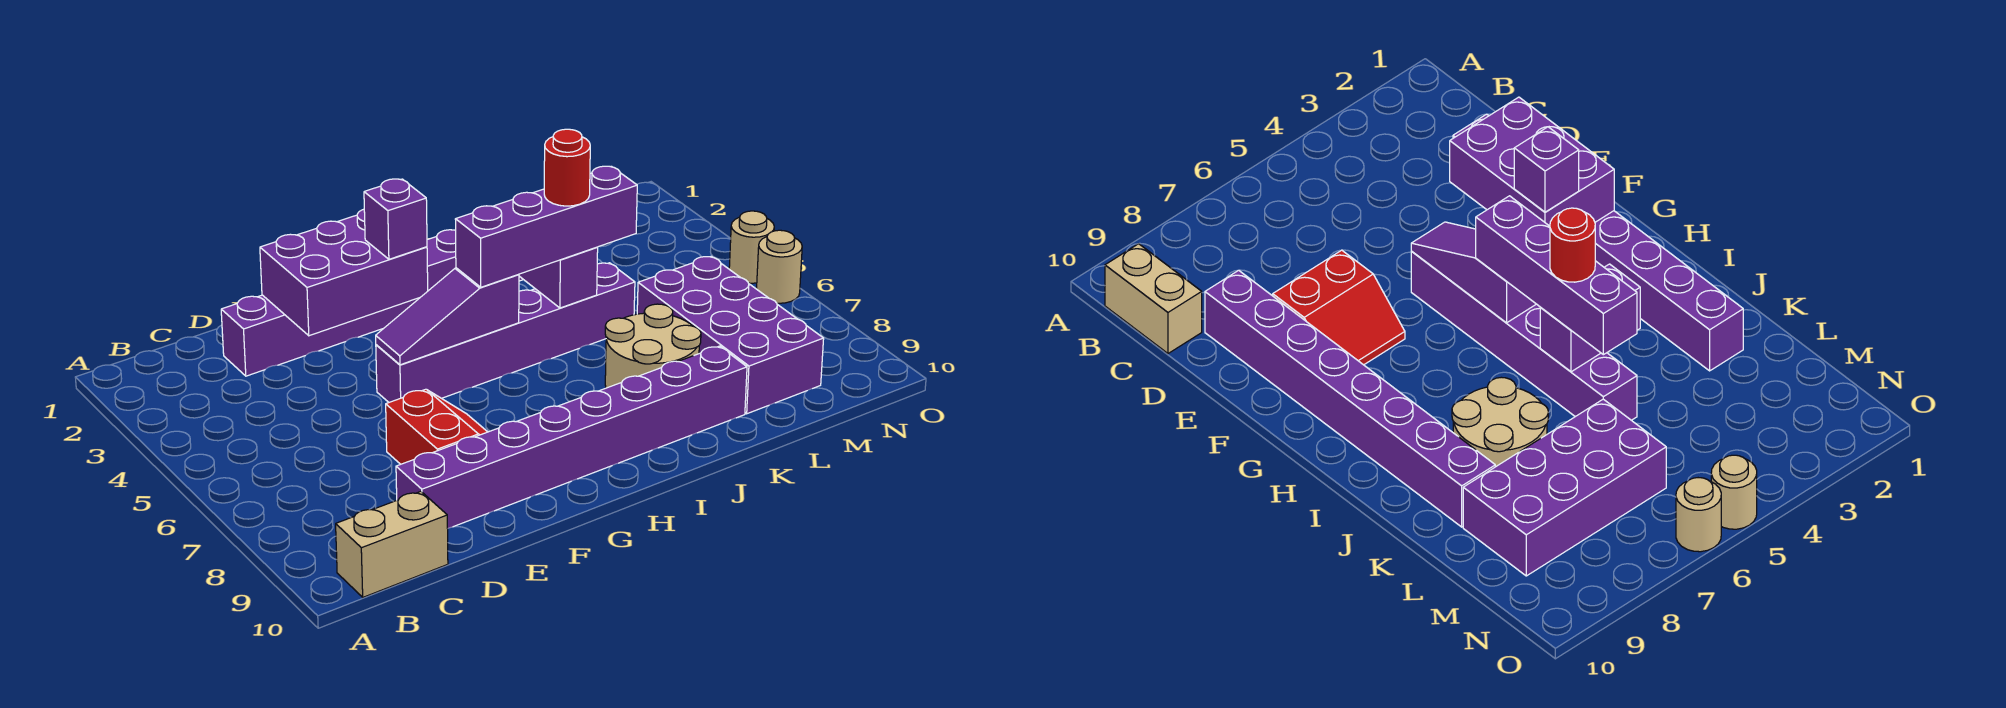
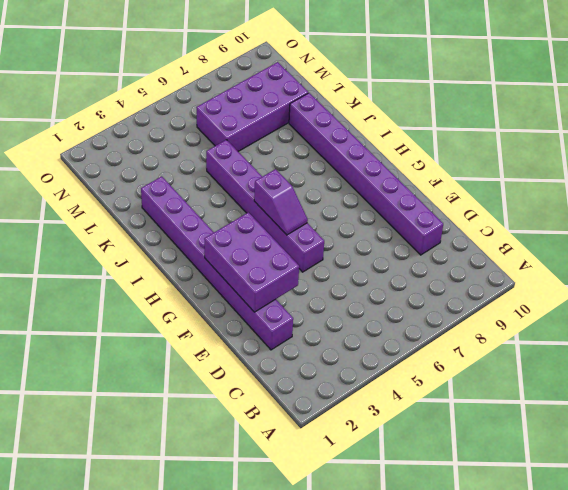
purple slope G5:H5 level 2 top H -> purple slope F5:H5 level 2 top H
none -> tan brick B10:C10 level 1
none -> red slope E7:F8 level 1 top E
none -> tan round brick J7:K8 level 1

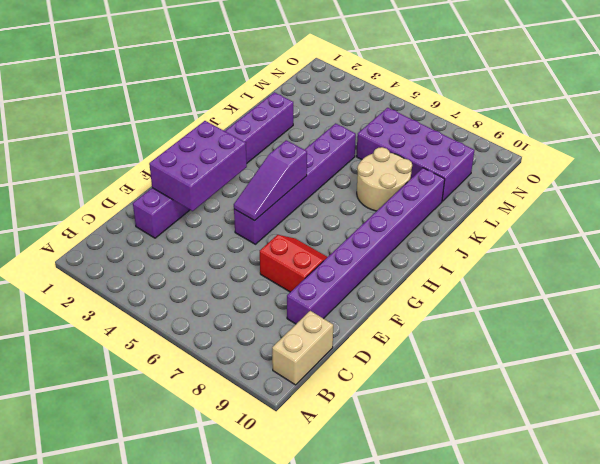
none -> tan round brick O5 level 1
none -> tan round brick O6 level 1
none -> purple brick J4:J5 level 2

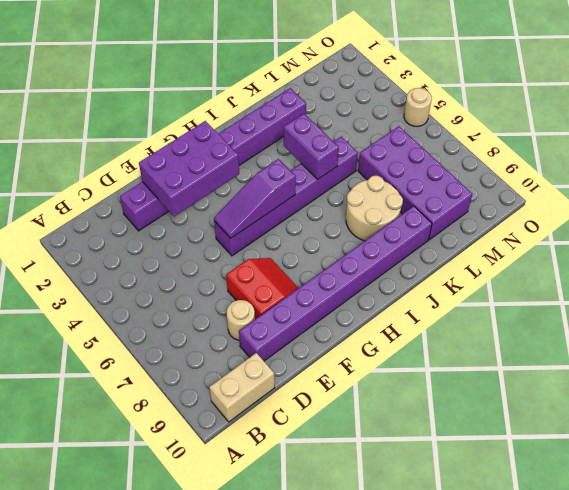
tan round brick D8 level 1 -> tan round brick O6 level 1
none -> purple brick G3 level 3
none -> purple brick H5:K5 level 3
none -> red round brick J5 level 4

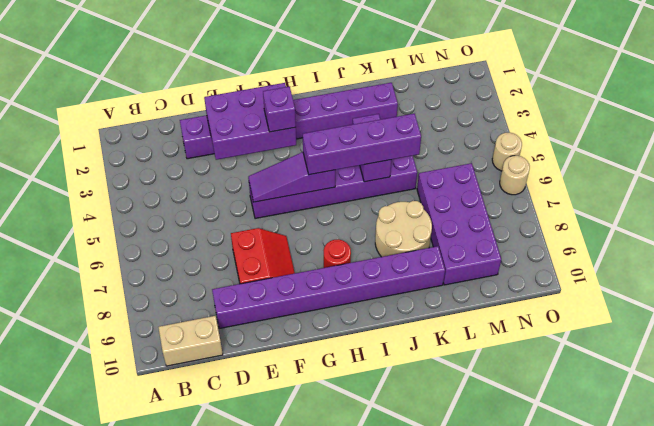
red round brick H8 level 1 -> red round brick J5 level 4

